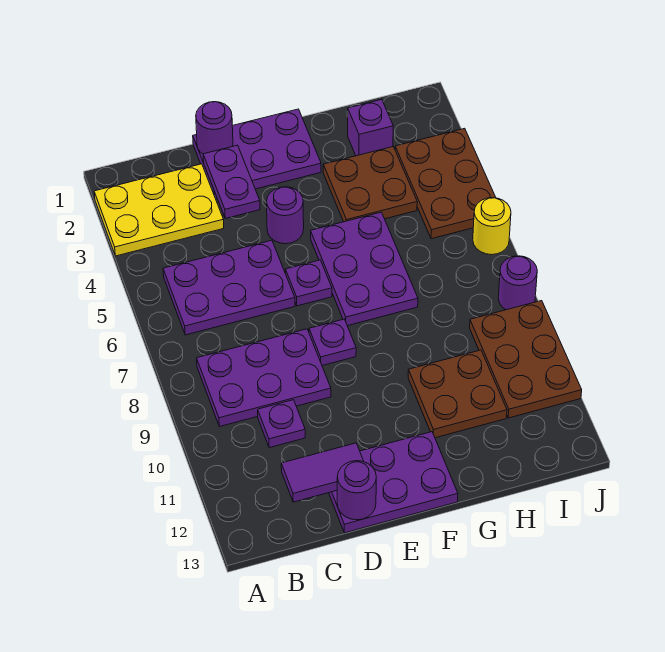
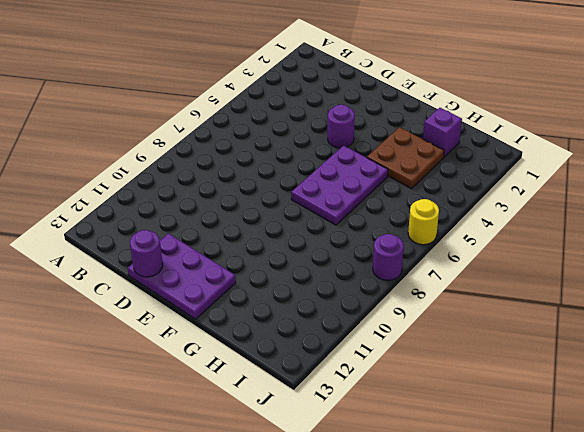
none -> yellow plate A2:C3 level 1
none -> purple plate B5:D6 level 1
none -> purple plate B8:D9 level 1

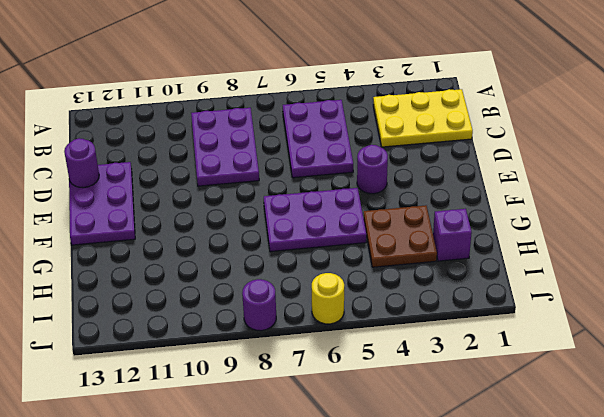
yellow plate B1:C3 level 1 -> yellow plate A2:C3 level 1
none -> purple plate C10 level 1
none -> purple plate D1:F2 level 1
none -> purple plate E6 level 1

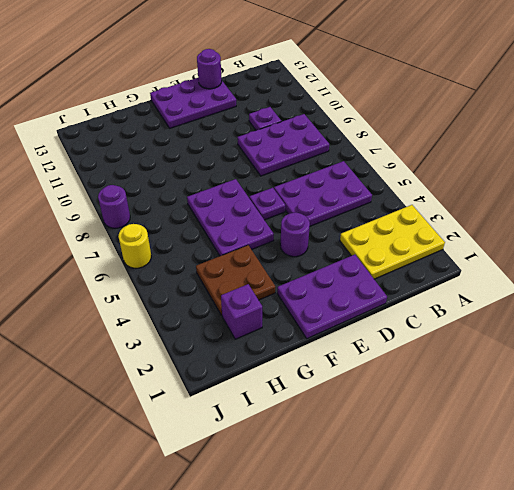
none -> purple plate E8 level 1
none -> brown plate G10:H11 level 1
none -> brown plate I3:J5 level 1

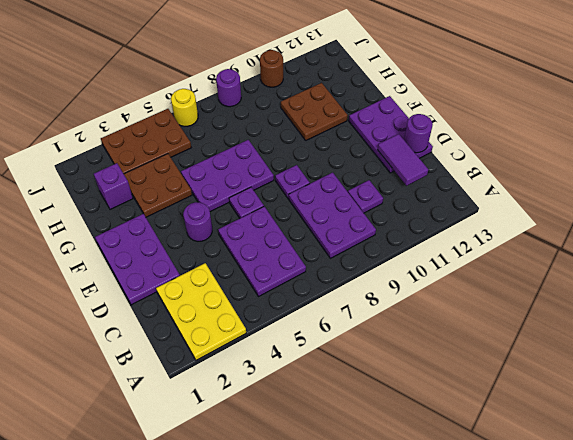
brown round brick J10 level 1 -> brown plate I9:J11 level 1
none -> purple round brick D1 level 2
none -> purple plate D2:D3 level 2

